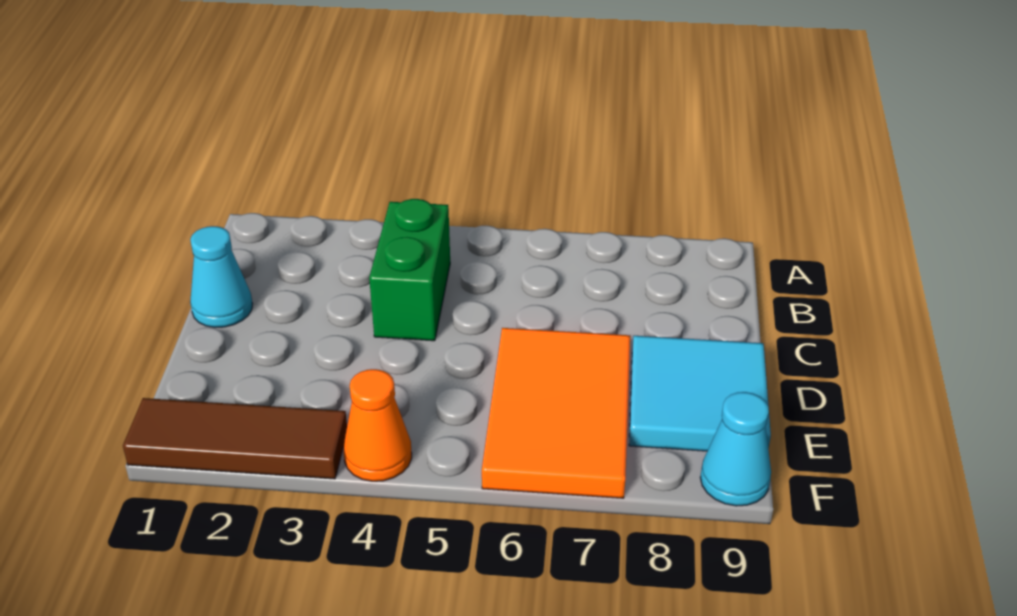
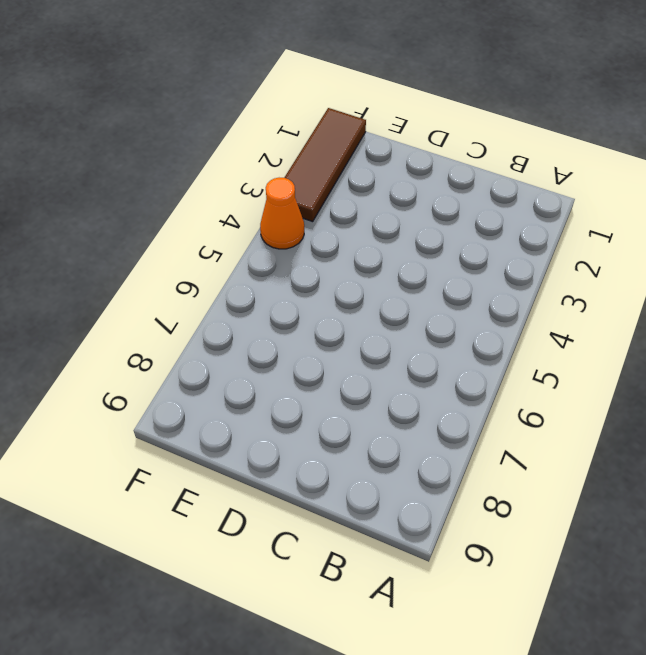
none -> green brick B4:C4 level 1
none -> cyan cone C1 level 1

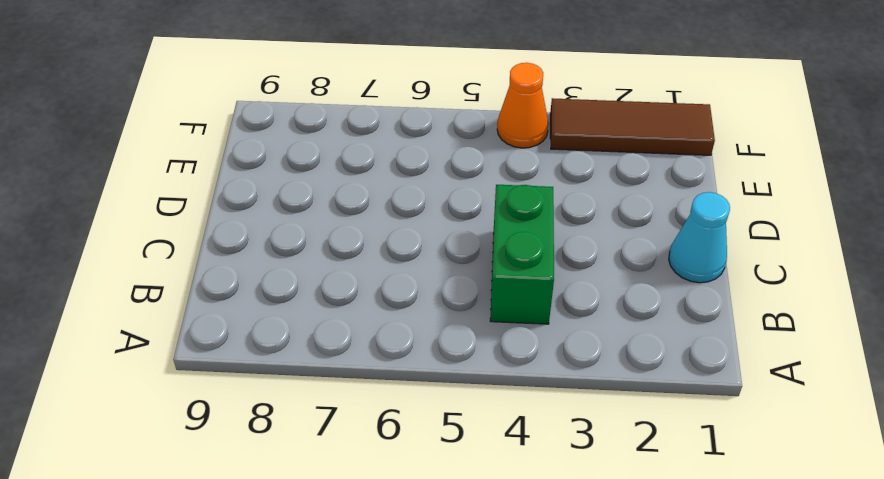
none -> orange tile D6:F7 level 1
none -> cyan tile D8:E9 level 1

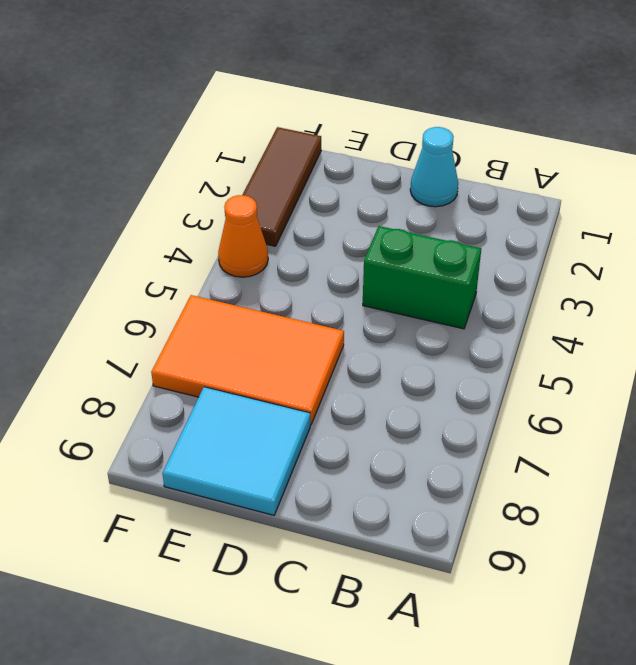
none -> cyan cone F9 level 1

